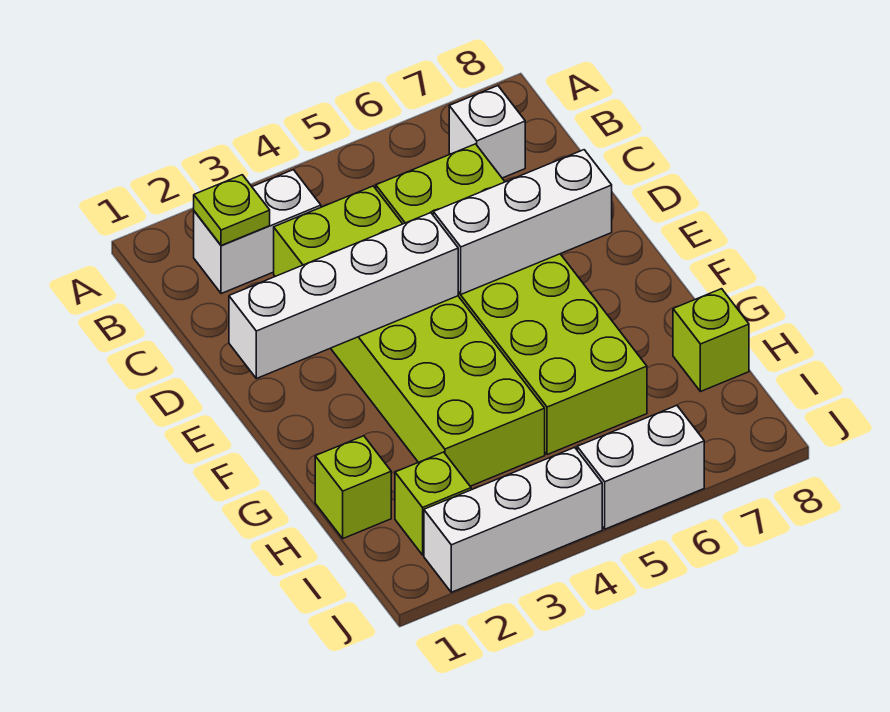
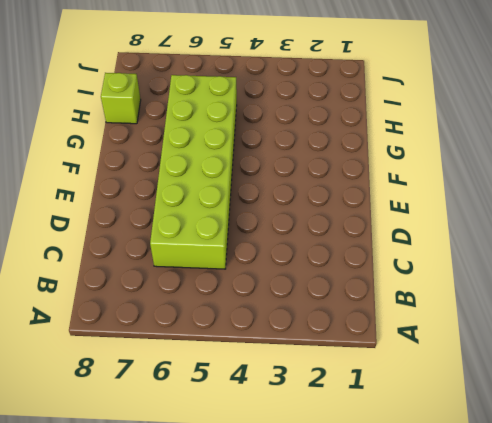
none -> white brick B2:B3 level 1
none -> white brick B7 level 1
none -> lime brick C3:H4 level 1

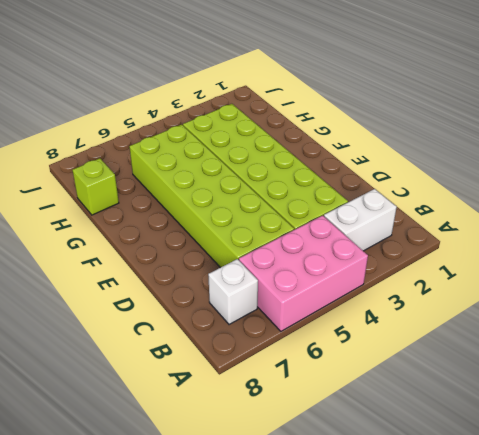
pink brick A4:B6 level 1 -> none
none -> lime brick H1 level 1
none -> lime brick I2 level 1
none -> white brick J2:J4 level 1

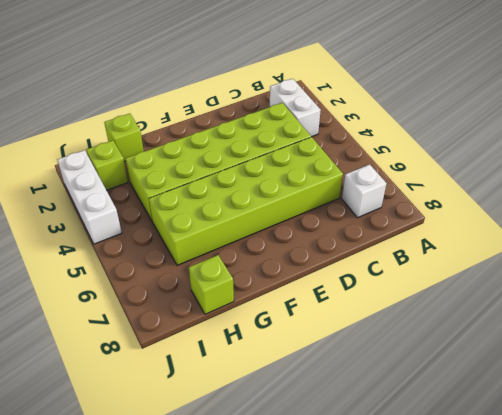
none -> white brick J5:J6 level 1
none -> lime plate B2 level 2
none -> white brick E1:E4 level 2

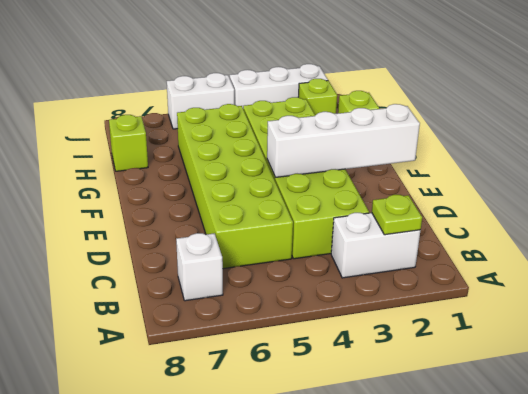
none -> white brick E5:E7 level 2

